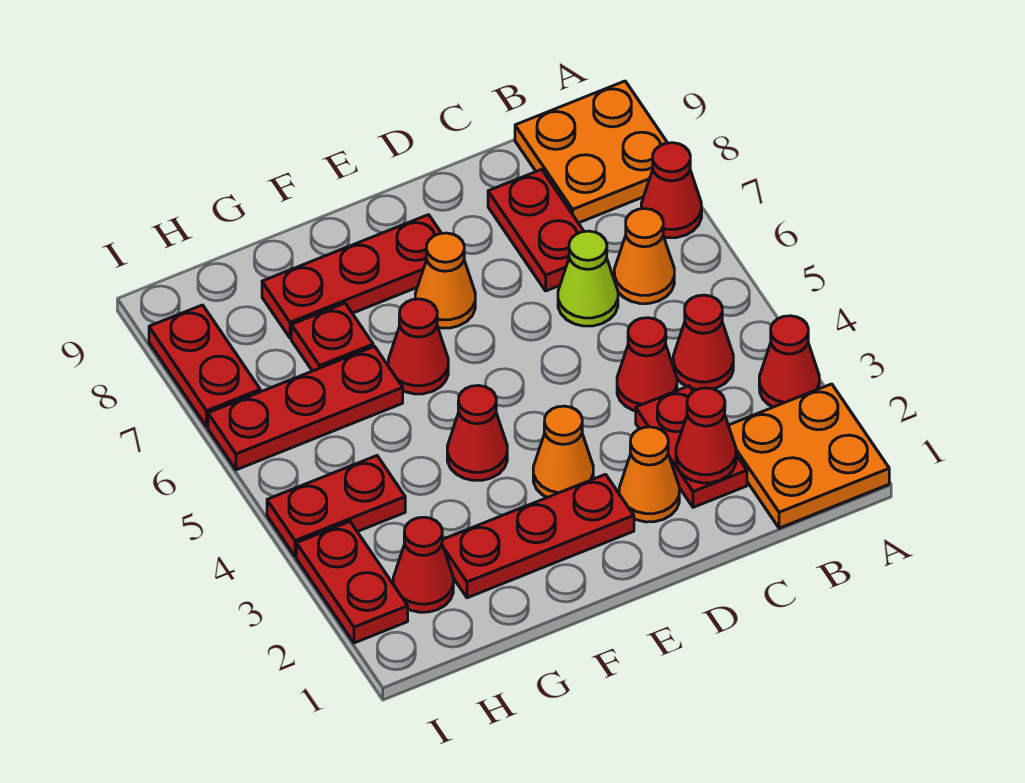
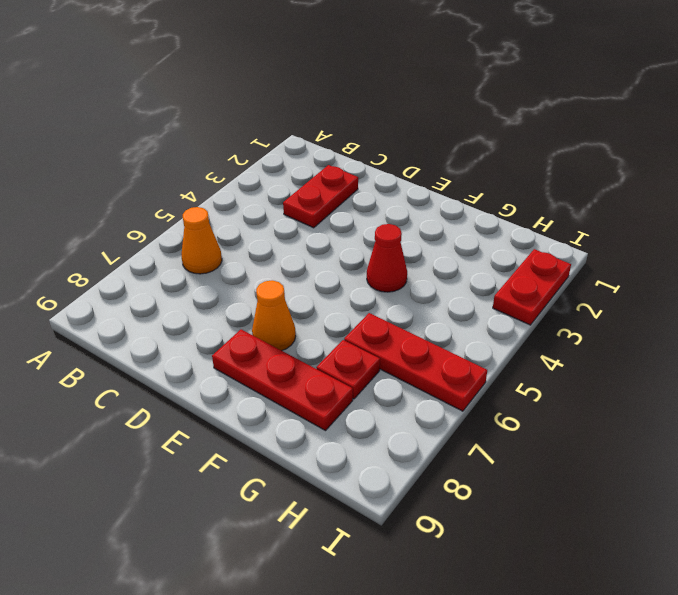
none -> orange plate A1:B2 level 1
none -> red cone A3 level 1
none -> red cone A7 level 1

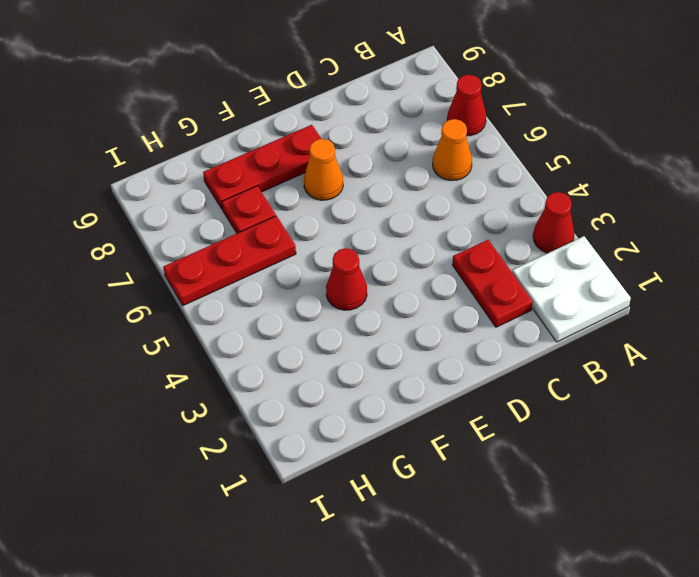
white plate A1:B2 level 1 -> orange plate A1:B2 level 1
none -> orange plate A8:B9 level 1
none -> red cone B4 level 1
none -> red cone C4 level 1

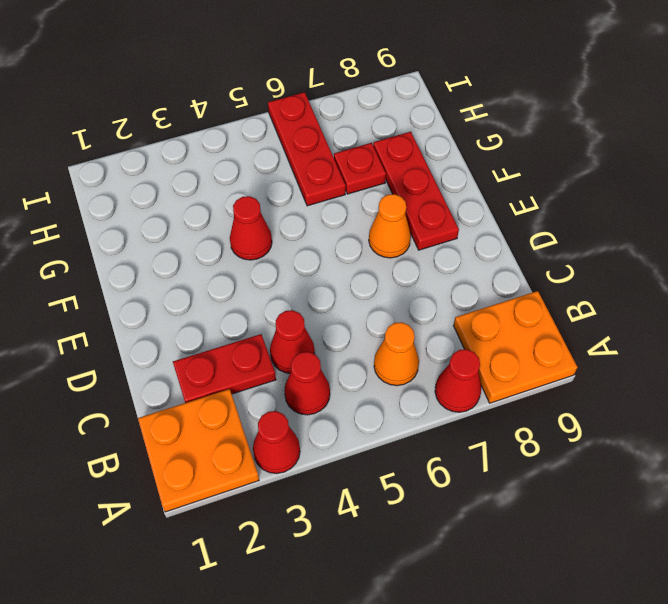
none -> lime cone C6 level 1
none -> red plate C7:C8 level 1
none -> orange cone D2 level 1

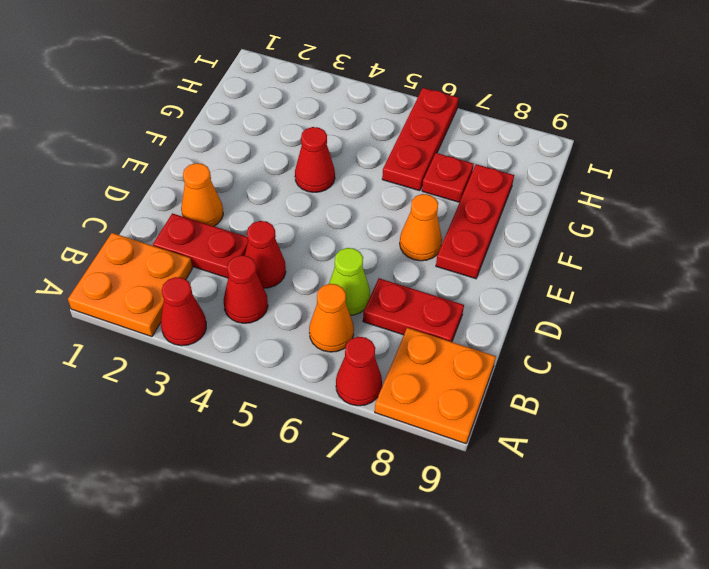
none -> red plate E2:G2 level 1
none -> orange cone E3 level 1
none -> red cone F6 level 1

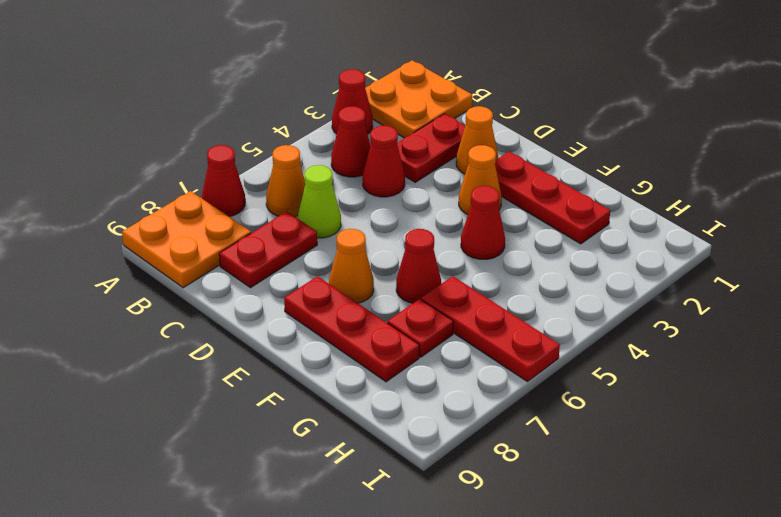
none -> red cone H2 level 1
none -> red plate H4:I4 level 1
none -> red plate I2:I3 level 1

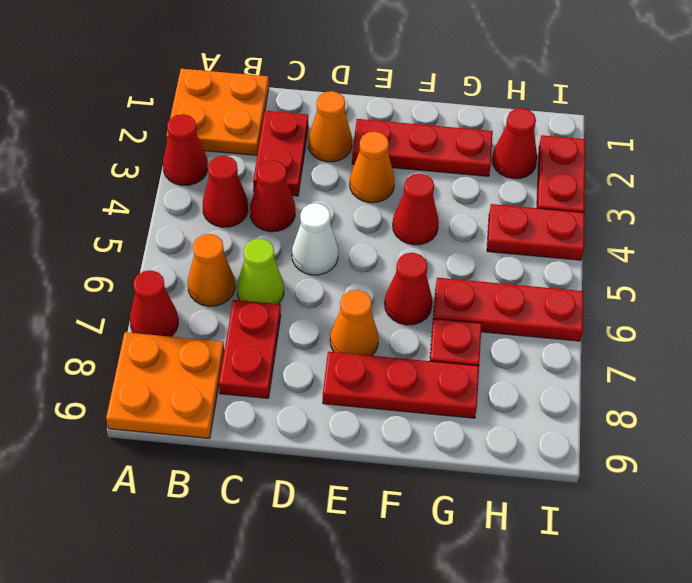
white cone D5 level 1 -> none
none -> red plate I7:I8 level 1
none -> red cone C2 level 2

